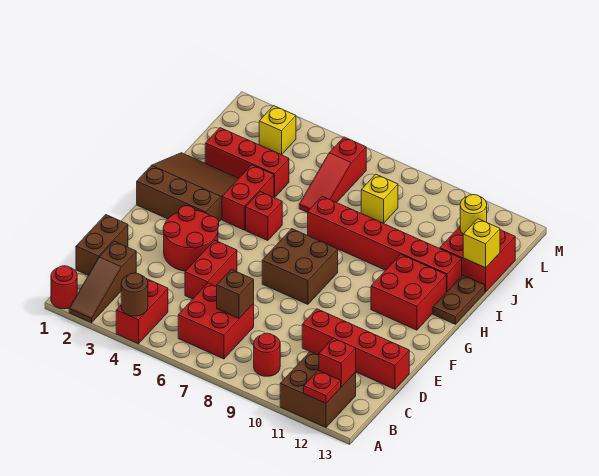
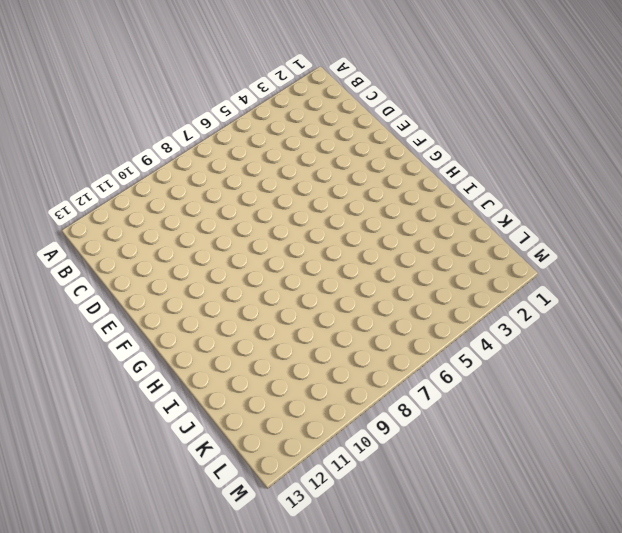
none -> red round brick A1 level 1
none -> brown slope A2:C2 level 1 top C
none -> red brick A4:B4 level 1

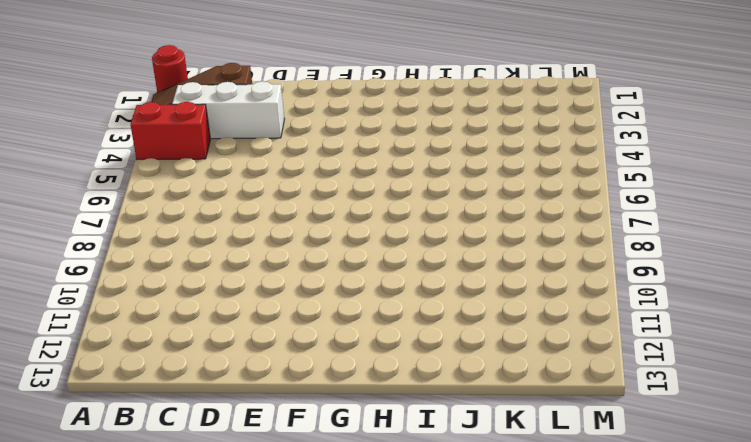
white brick B3:D3 level 1 -> none
none -> brown brick A11:B12 level 1
none -> red brick B6:C7 level 1
none -> red round brick B9 level 1

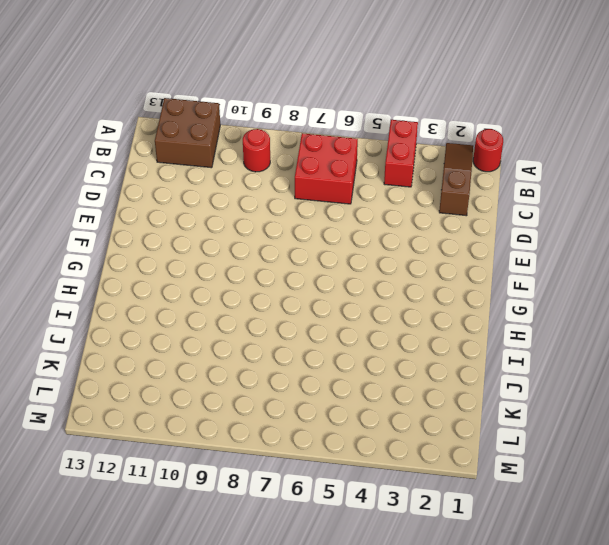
none -> brown brick C1:D1 level 1
none -> red brick D5:E5 level 1
none -> red brick D10:D13 level 1

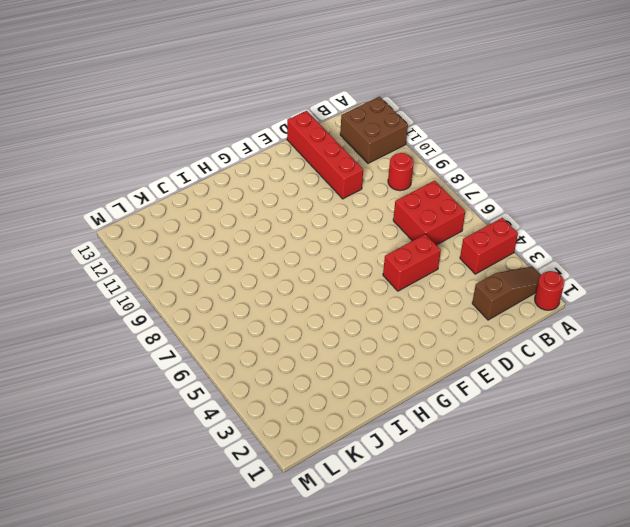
none -> brown brick C1:D1 level 1
none -> red round brick E3:F4 level 1
none -> brown brick F7:G8 level 1

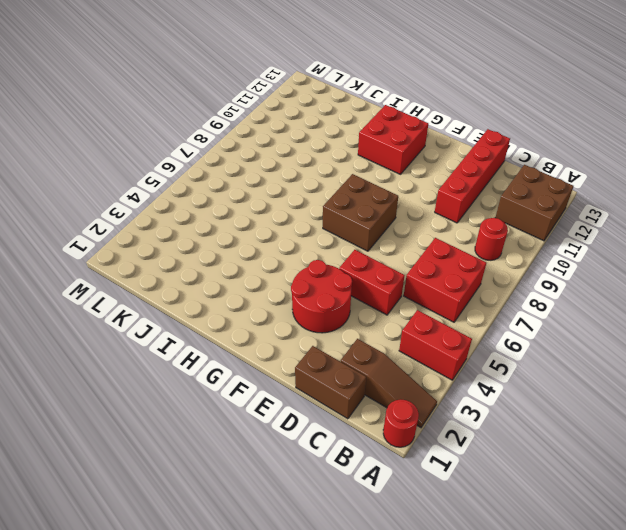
none -> brown slope G1:I3 level 1 top G
none -> red brick H4:I4 level 1
none -> red brick H5 level 1

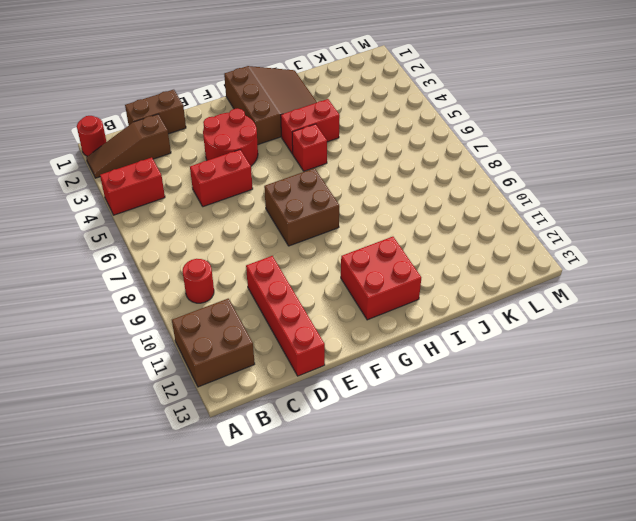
none -> red brick B6:C7 level 1
none -> brown plate H13:I13 level 1
none -> red brick I7:I12 level 1

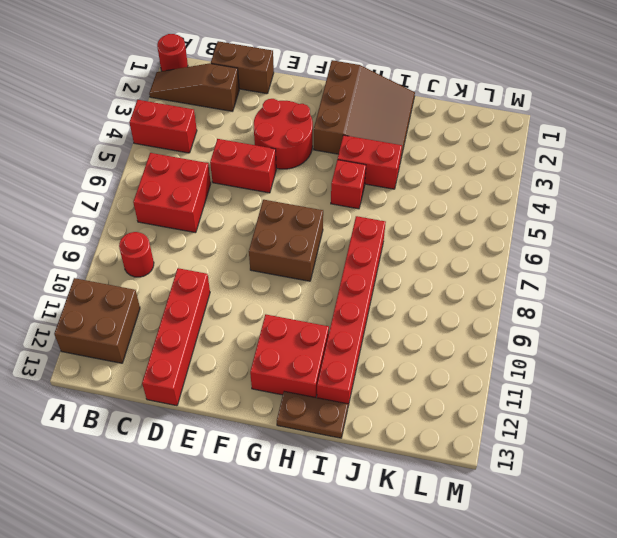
none -> red brick J2:J4 level 1
none -> red slope J6:L6 level 1 top L
none -> red brick J12:K13 level 1

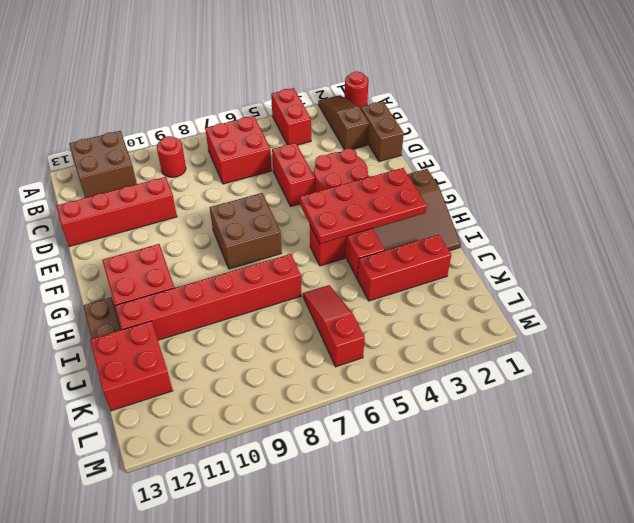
red plate G2:H5 level 2 -> none
none -> yellow brick K8 level 1
none -> yellow brick L3 level 1
none -> brown round brick A4 level 2

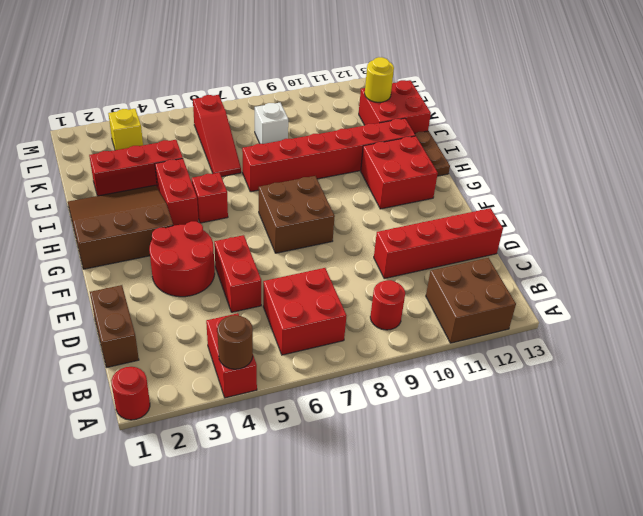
white brick K8 level 1 -> yellow brick K8 level 1
none -> brown slope A2:C2 level 1 top C
none -> red plate A12 level 2
none -> red brick B12 level 2

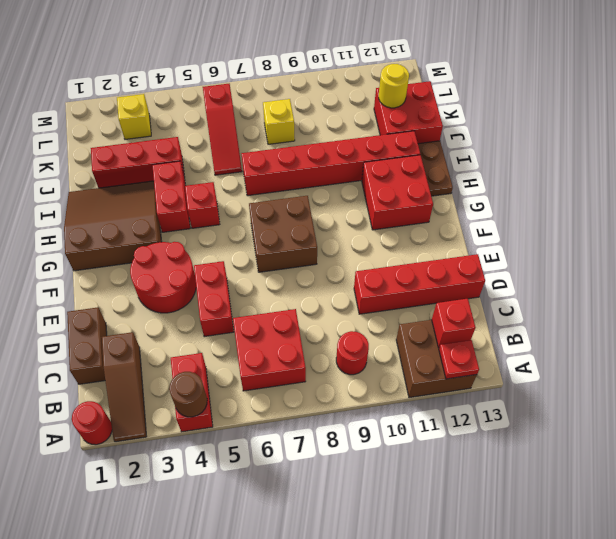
none -> brown brick C7 level 2
none -> yellow brick J13 level 2

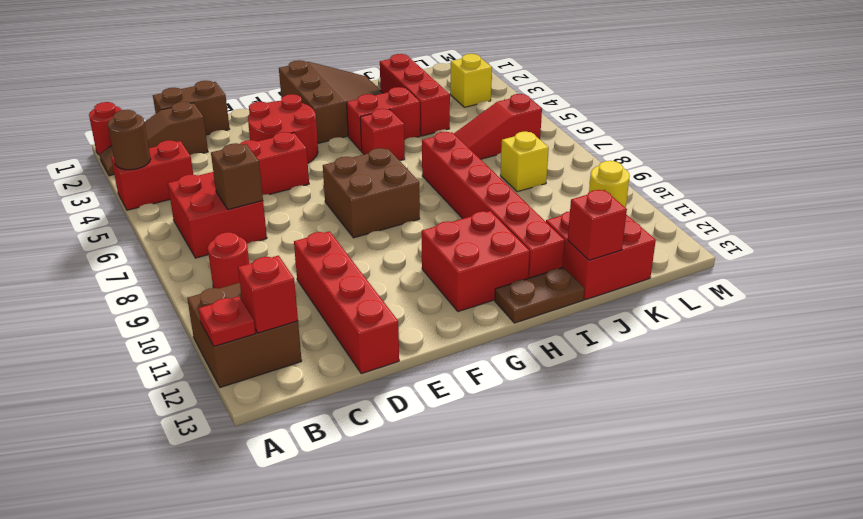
red brick J13 level 2 -> yellow brick J13 level 2

